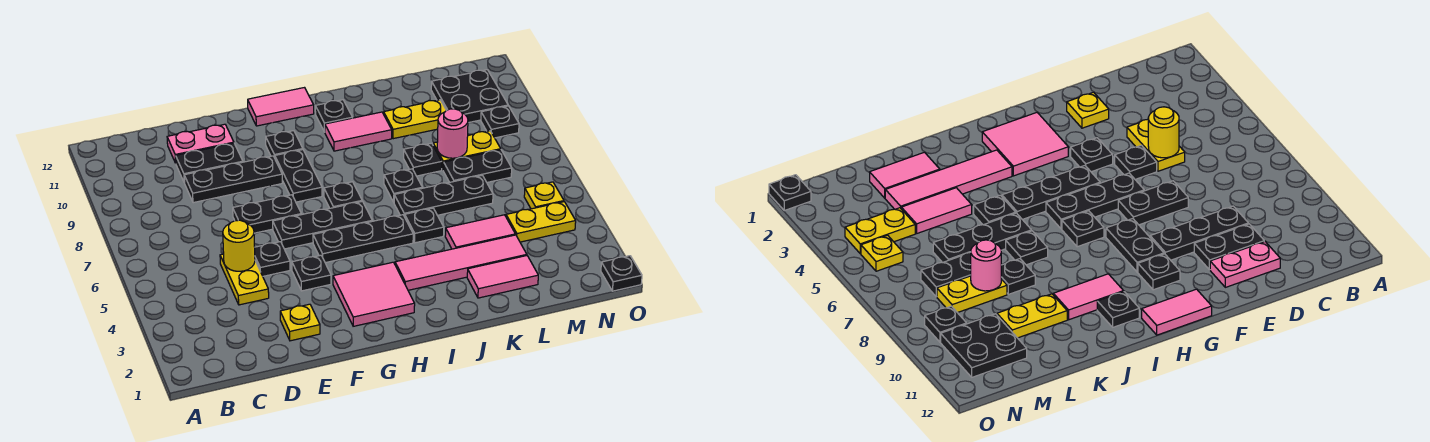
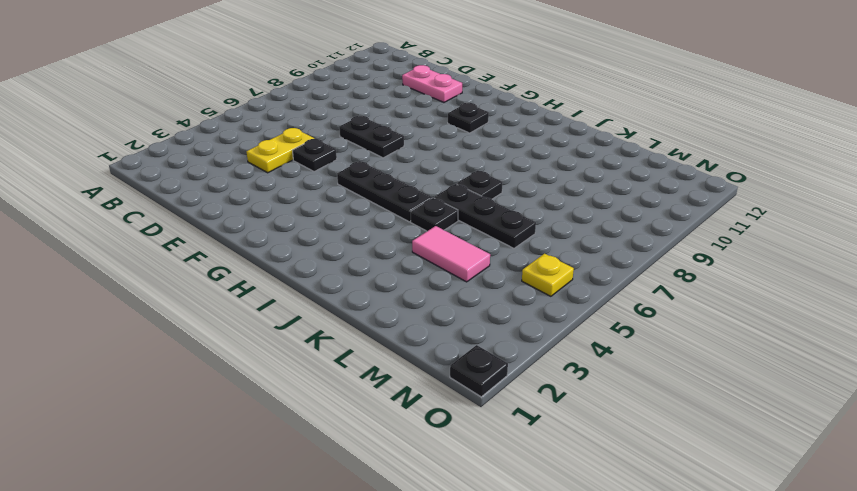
none -> black plate D9:F9 level 1
none -> black plate D10:E10 level 1
none -> yellow plate E2 level 1
none -> black plate F4 level 1

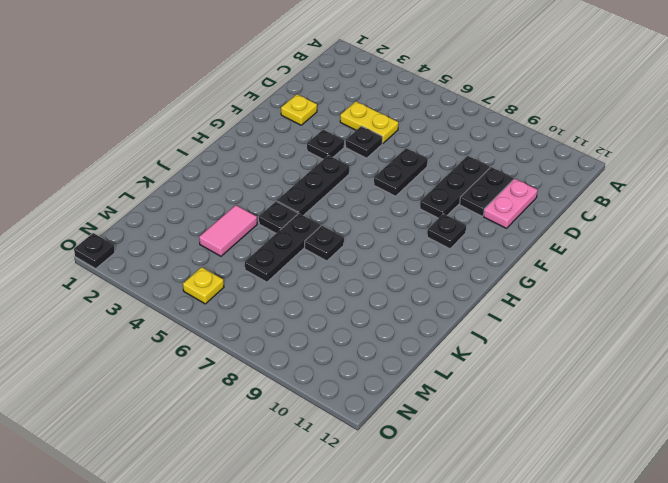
none -> black plate F6:H6 level 1
none -> pink tile G2:H3 level 1
none -> black plate G8:G9 level 1
none -> pink tile G12:H12 level 1

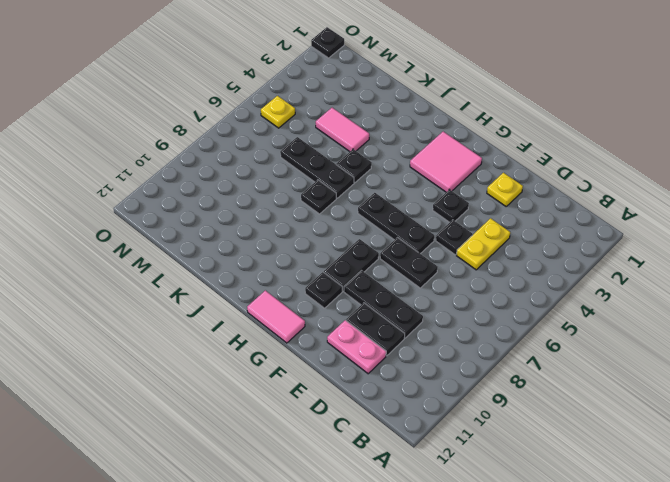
none -> black plate G5:I5 level 1
none -> black plate H7 level 1
none -> pink tile I3:L3 level 1
none -> pink tile I10:J10 level 1

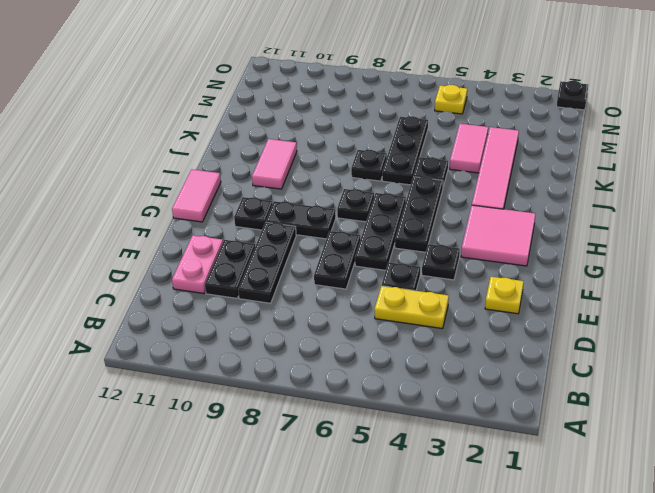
none -> black plate I11 level 1
none -> pink tile K2:L2 level 1
none -> black plate K8 level 1
none -> yellow plate K10:L10 level 1

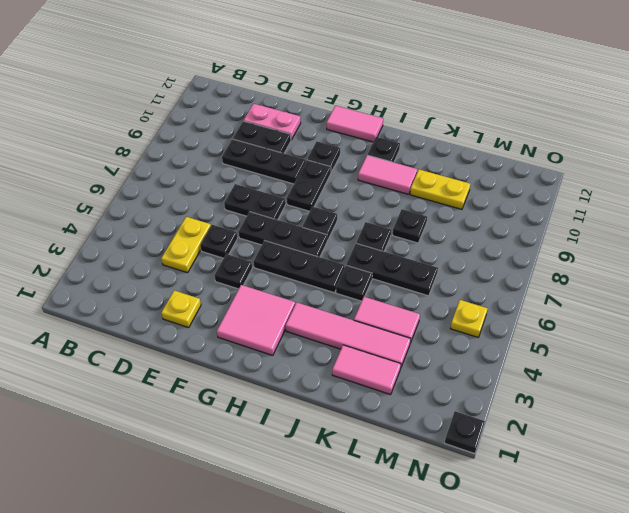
none -> black plate L7:M7 level 1
none -> yellow plate L8:M8 level 1
none -> yellow plate M4:N4 level 1
none -> black plate M10:N11 level 1

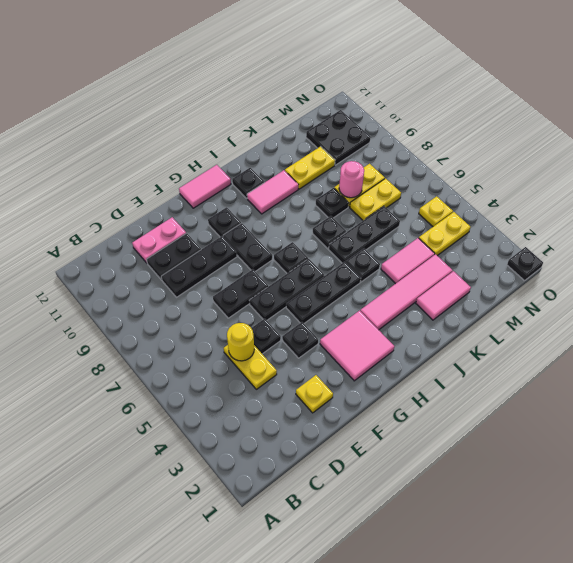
yellow plate L7:M7 level 1 -> black plate L7:M7 level 1
none -> black plate N9 level 1

